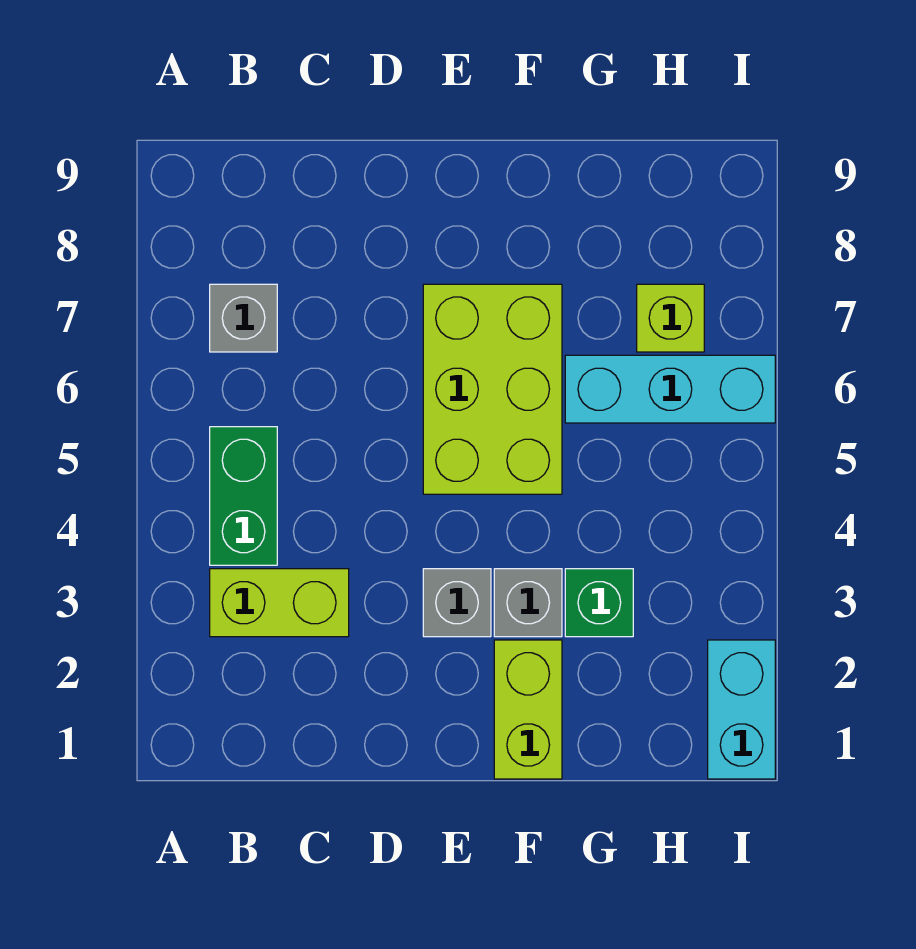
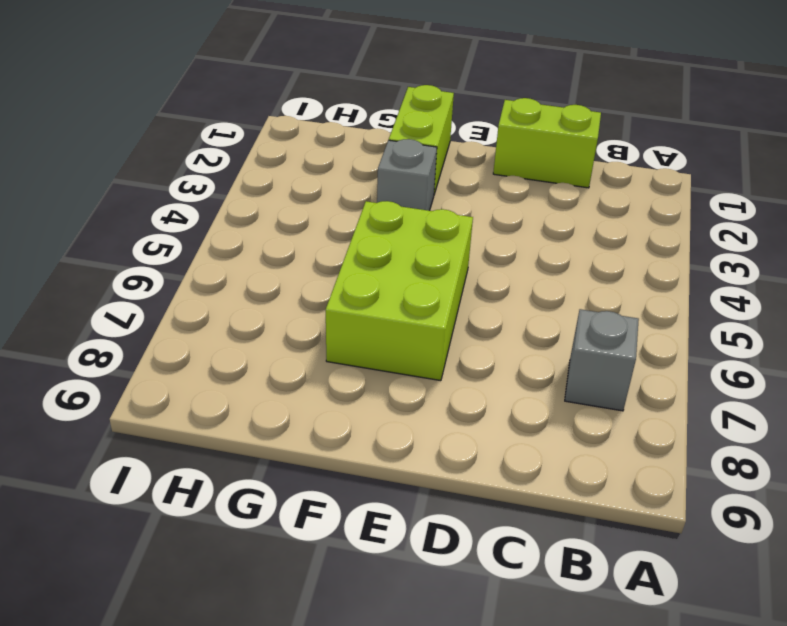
lime brick C1:D1 level 1 -> lime brick B3:C3 level 1
none -> green brick B4:B5 level 1
none -> grey brick E3 level 1

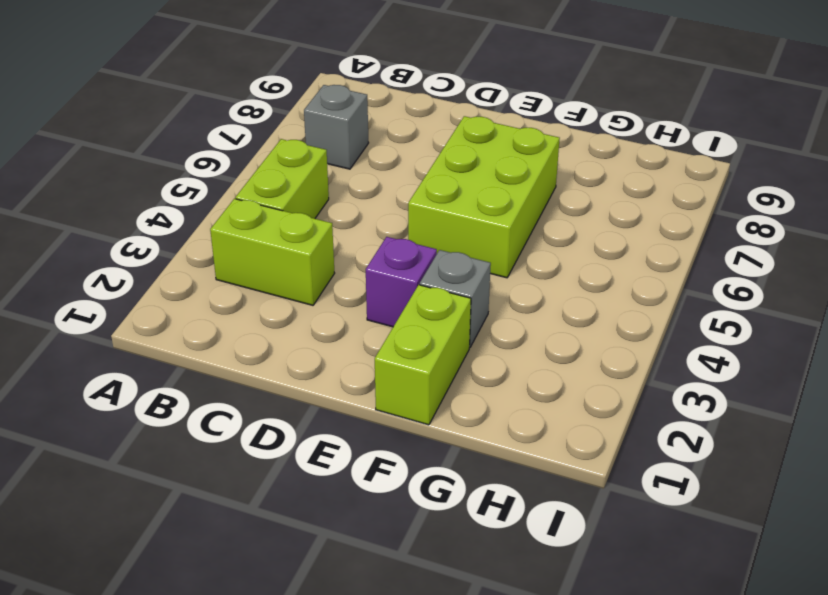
lime brick B4:B5 level 1 -> green brick B4:B5 level 1
purple brick E3 level 1 -> grey brick E3 level 1
none -> green brick G3 level 1
none -> cyan brick G6:I6 level 1

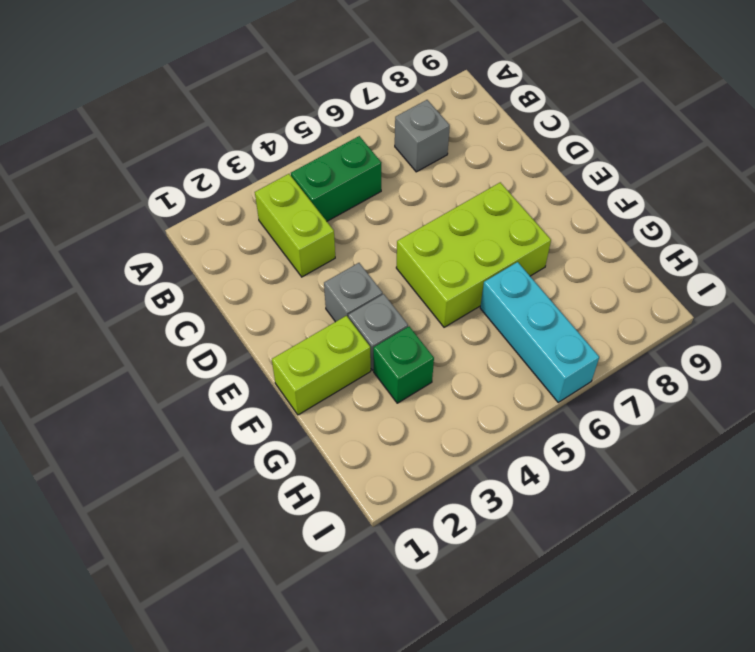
none -> lime brick H7 level 1
none -> cyan brick I1:I2 level 1

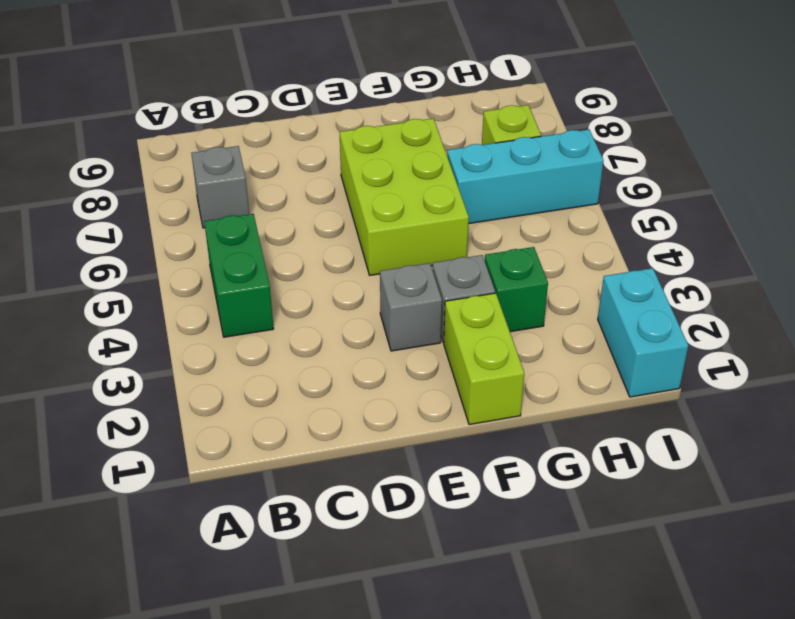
none -> lime brick B3:C3 level 1

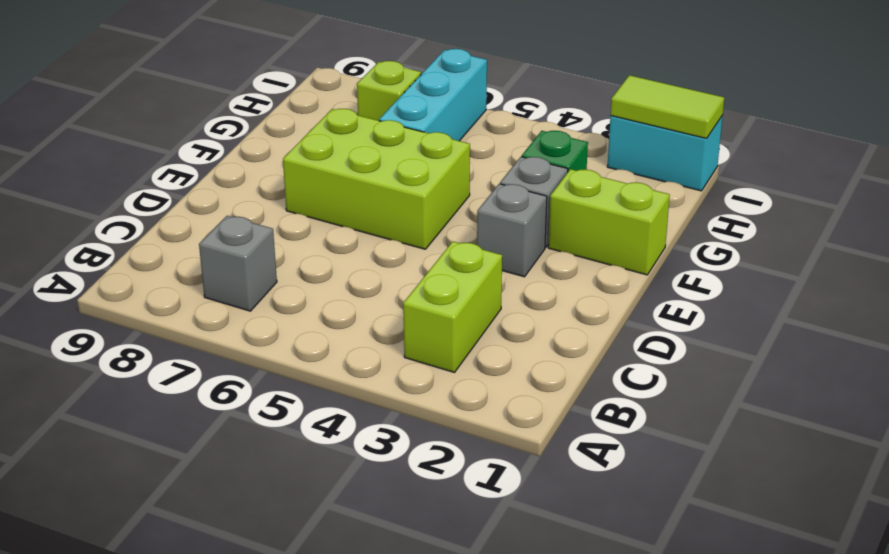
lime tile I1:I2 level 2 -> none
none -> green brick B4:B5 level 1

